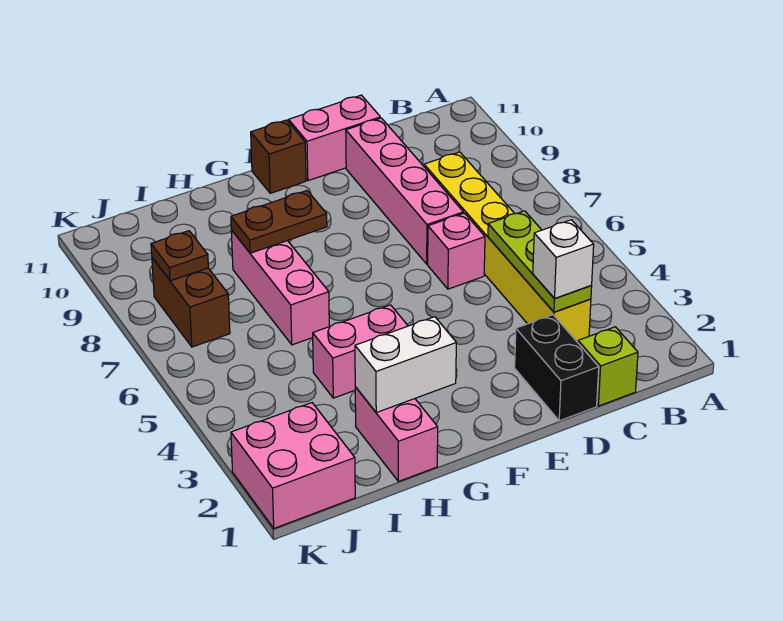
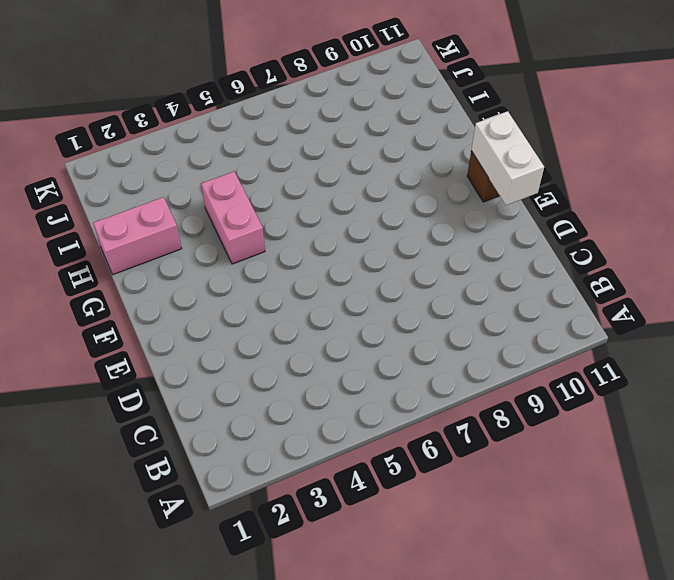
white brick E11:F11 level 2 -> white brick G2:H2 level 2
none -> lime brick C1 level 1
none -> yellow brick C3:C8 level 1
none -> black brick D1:D2 level 1

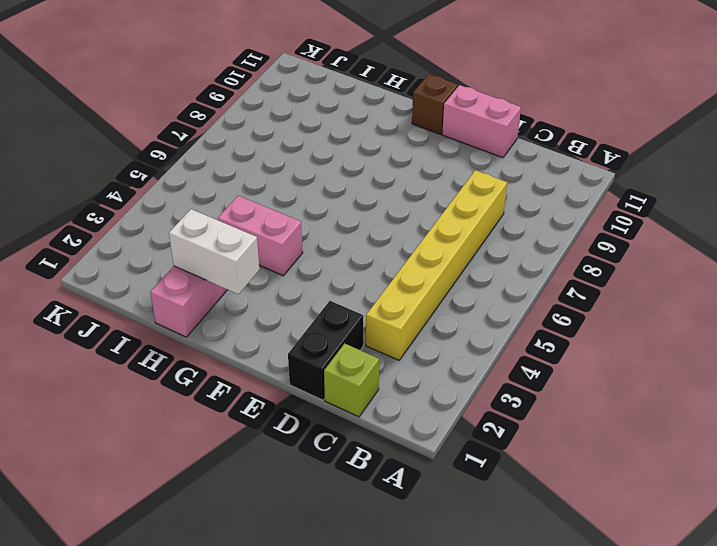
none -> pink brick D6 level 1
none -> pink brick D7:D10 level 1
none -> pink brick H6:H8 level 1

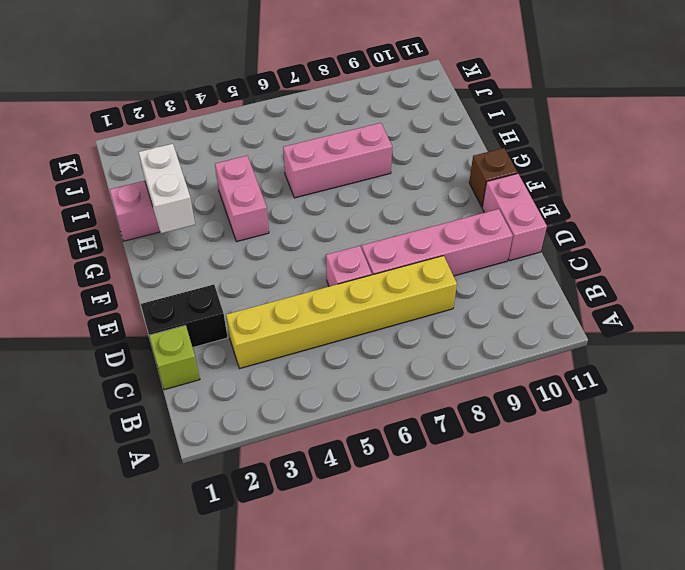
none -> pink brick J1:K2 level 1
none -> brown brick J7:J8 level 1
none -> lime plate C3:C5 level 2

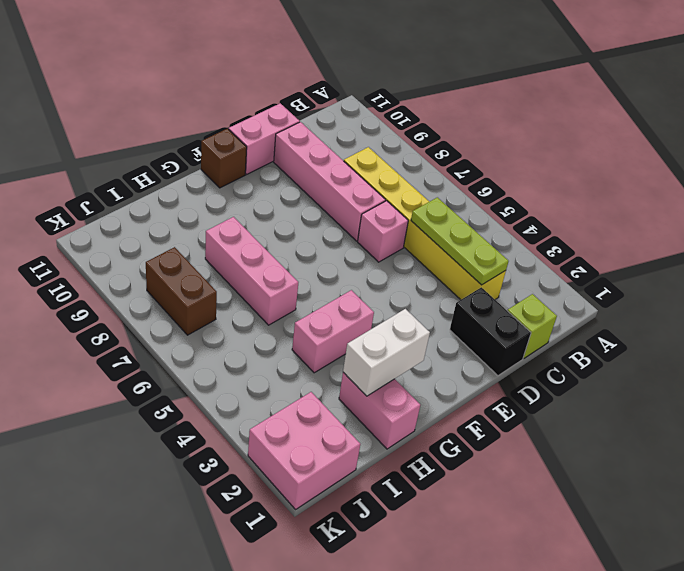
none -> brown plate G8:H8 level 2
none -> brown plate J8 level 2
none -> white brick C3 level 3

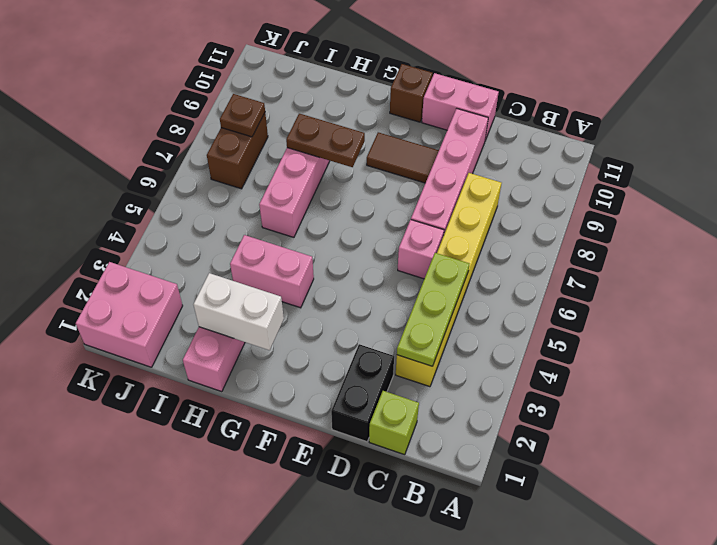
brown tile E9:F9 level 1 -> none
none -> white brick C3 level 3

